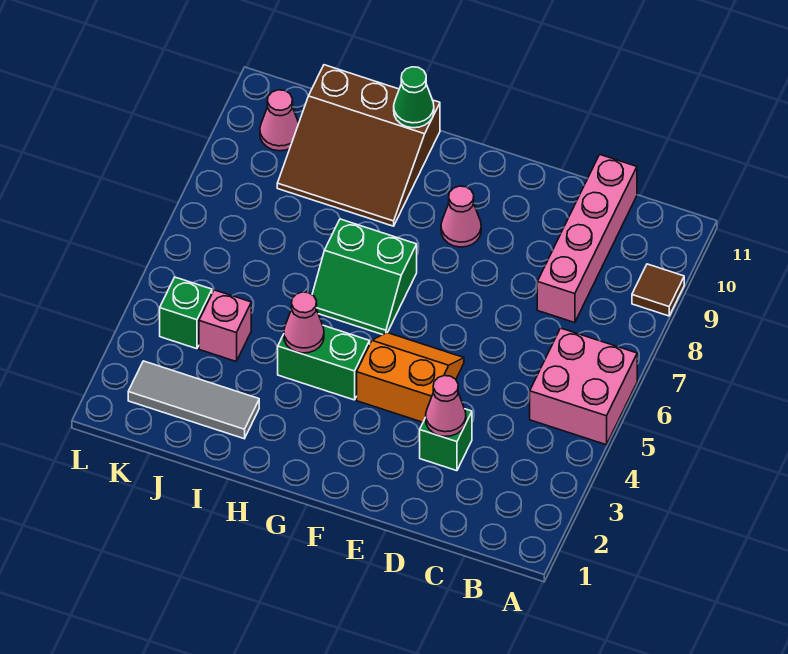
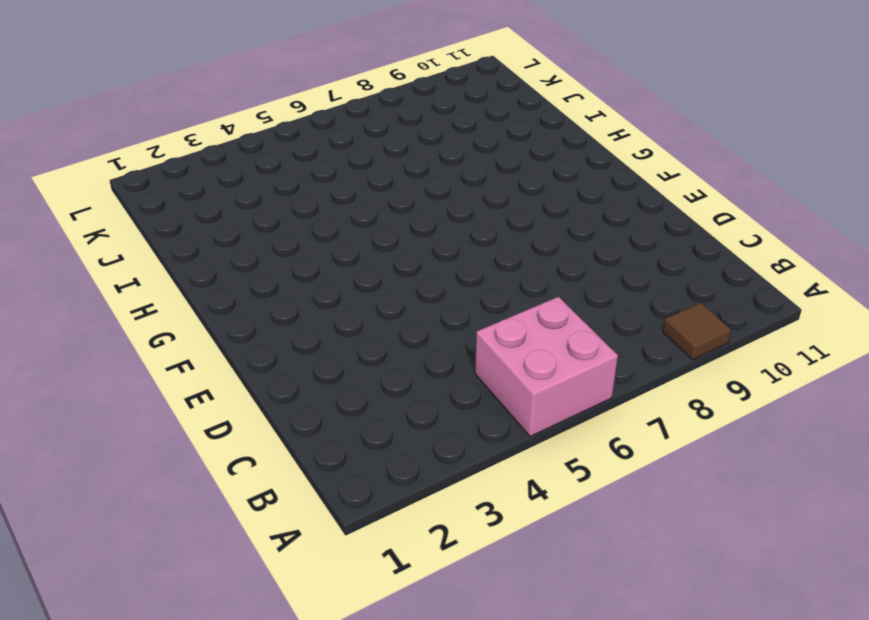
none -> pink brick C8:C11 level 1
none -> green brick D3 level 1
none -> orange slope E4:F5 level 1 top 4

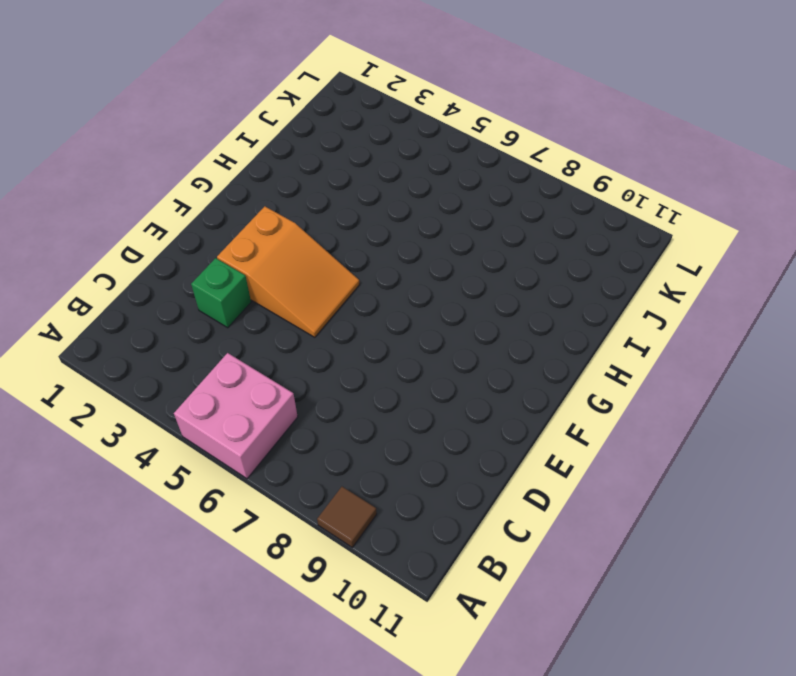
orange slope E3:F5 level 1 top 3 -> orange slope E4:F5 level 1 top 4
none -> pink brick C8:C11 level 1
none -> pink cone F9 level 1
none -> green brick G4:H4 level 1

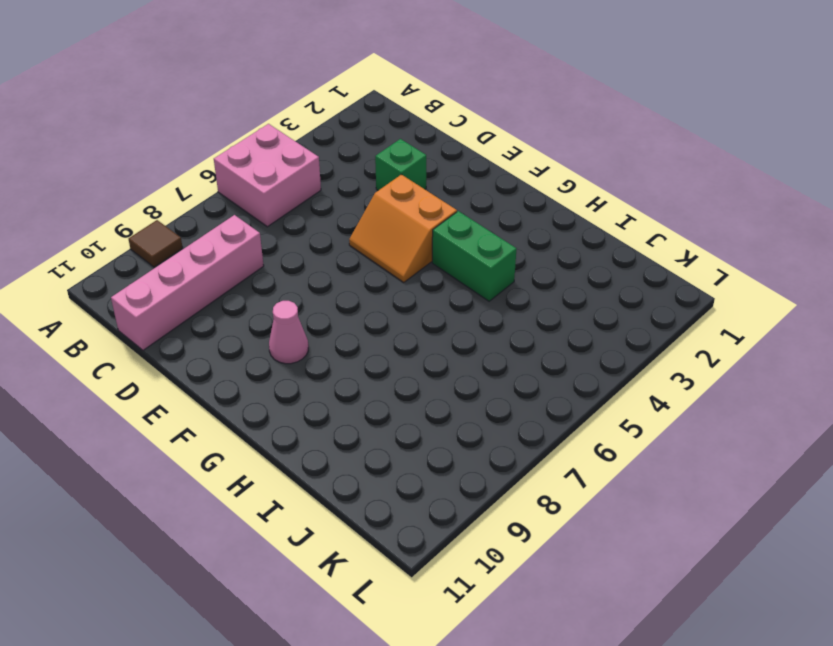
none -> green slope G6:H7 level 1 top 7
none -> brown slope H9:J11 level 1 top 11
none -> grey tile I2:K2 level 1

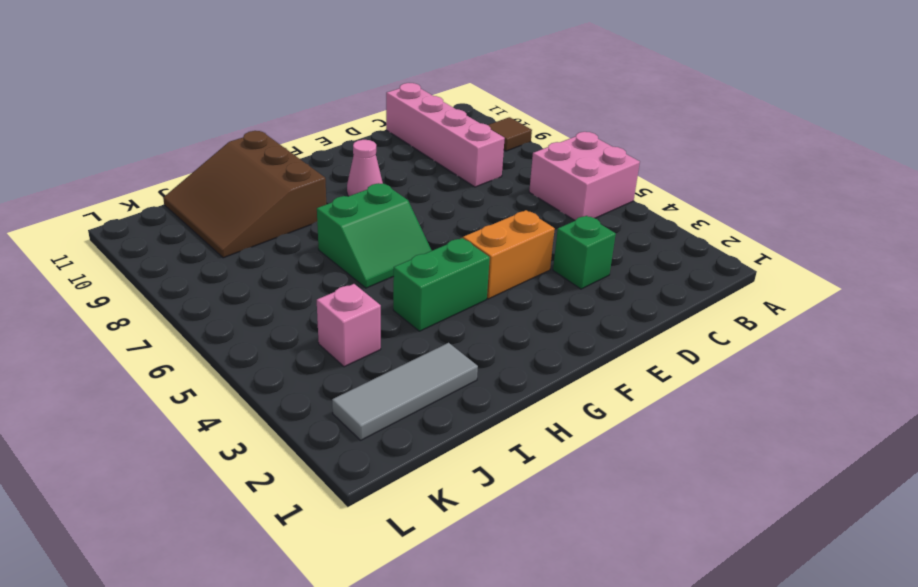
brown slope H9:J11 level 1 top H -> brown slope H9:J11 level 1 top 11
none -> green brick K4 level 1
none -> pink cone K10 level 1
none -> pink cone D3 level 2

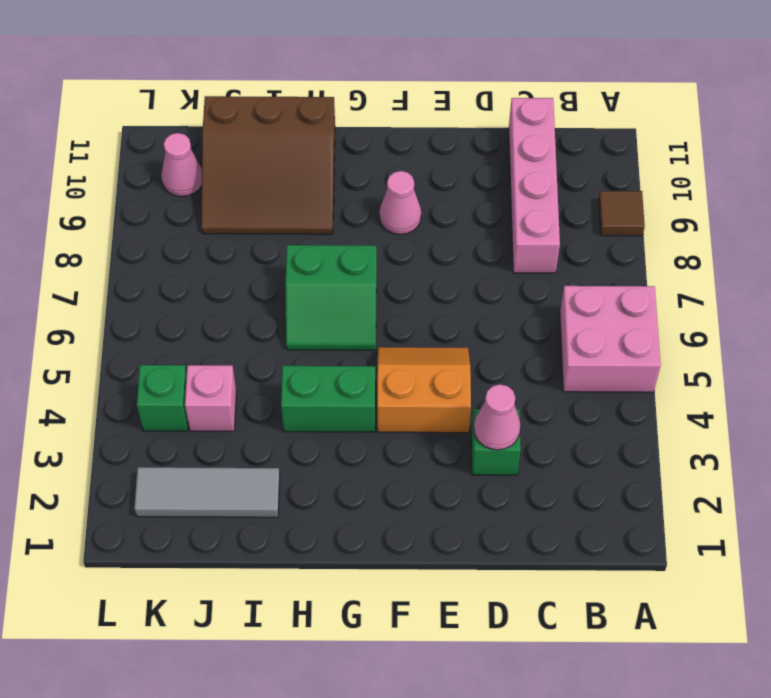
none -> pink cone H4 level 2
none -> green cone H11 level 2

